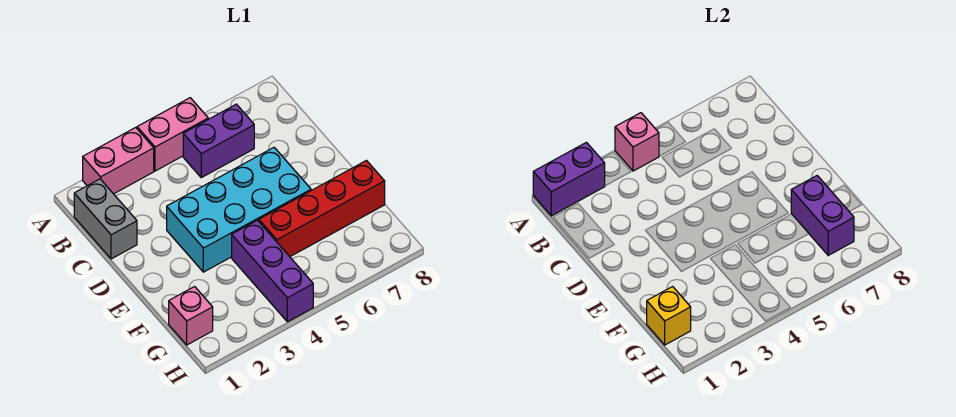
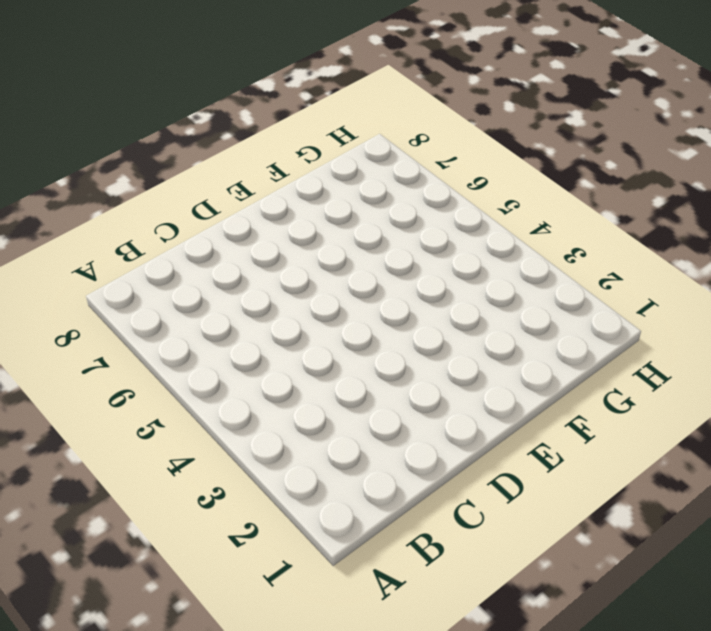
none -> pink brick A2:A3 level 1
none -> pink brick A4:A5 level 1
none -> grey brick B1:C1 level 1

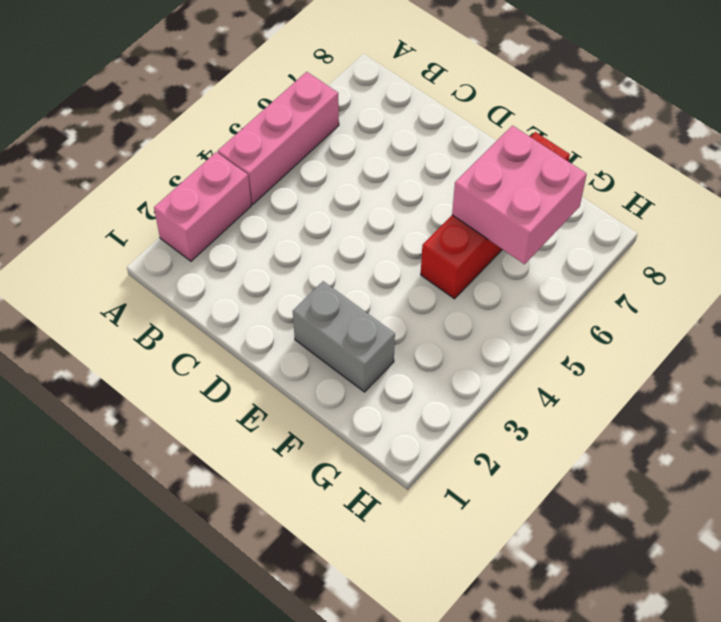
pink brick A4:A6 level 1 -> pink brick A4:A5 level 1
grey brick E2:F2 level 1 -> grey brick B1:C1 level 1
pink brick F6:G7 level 2 -> purple brick F7:G7 level 2
none -> purple brick B5:B6 level 1
none -> cyan brick D3:E6 level 1
none -> purple brick F4:H4 level 1

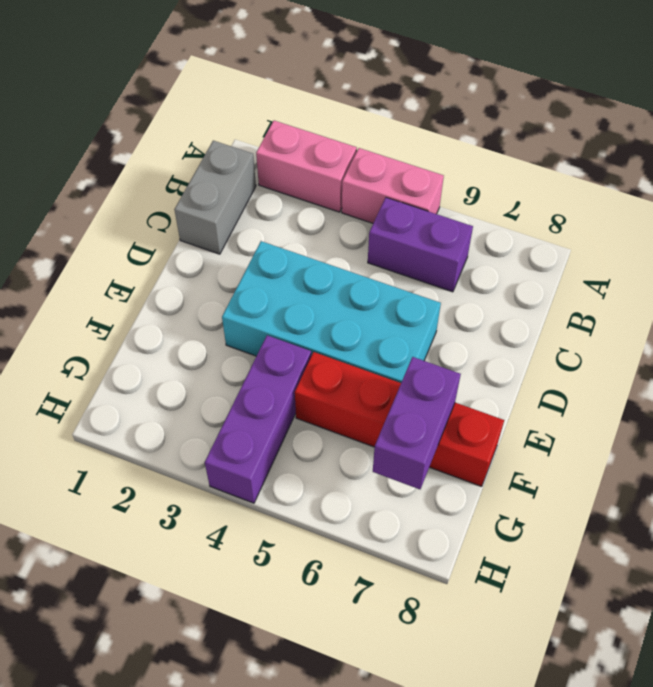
none -> pink brick G1 level 1
none -> purple brick A1:A2 level 2
none -> pink brick A4 level 2

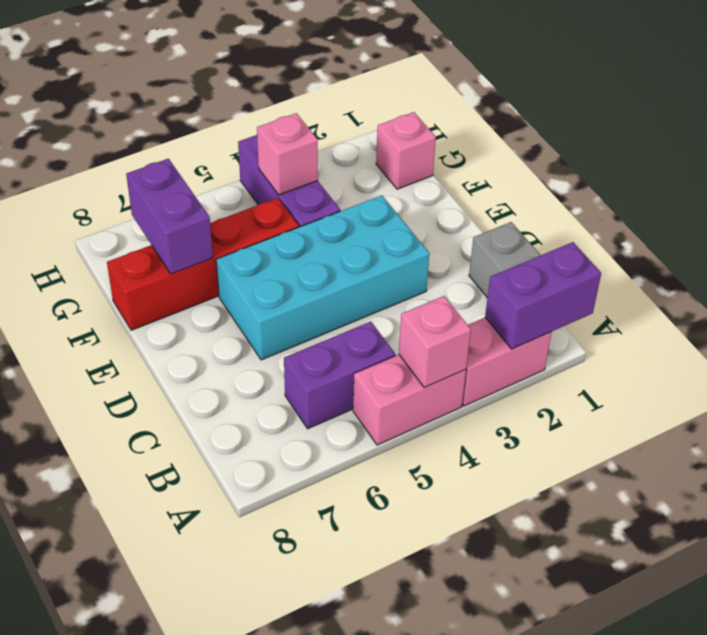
pink brick G4 level 2 -> none
none -> yellow brick G1 level 2

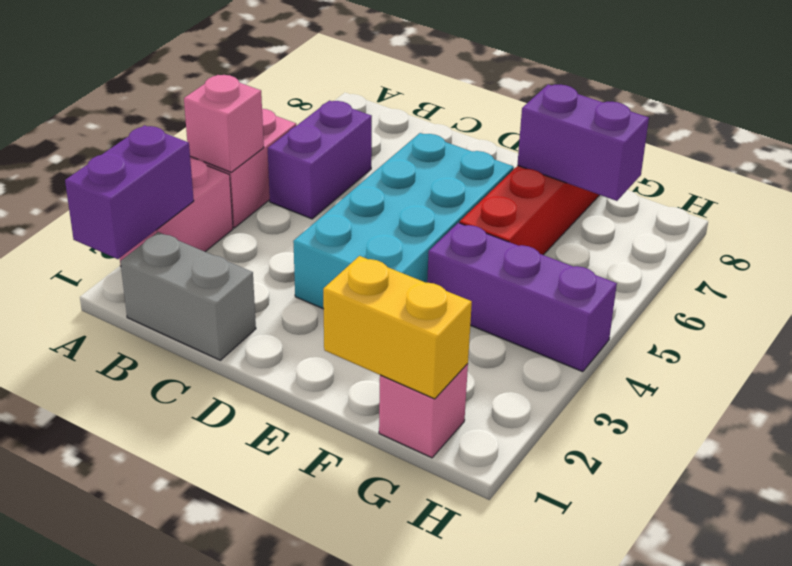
yellow brick F1:G1 level 2 -> yellow brick G1 level 2

